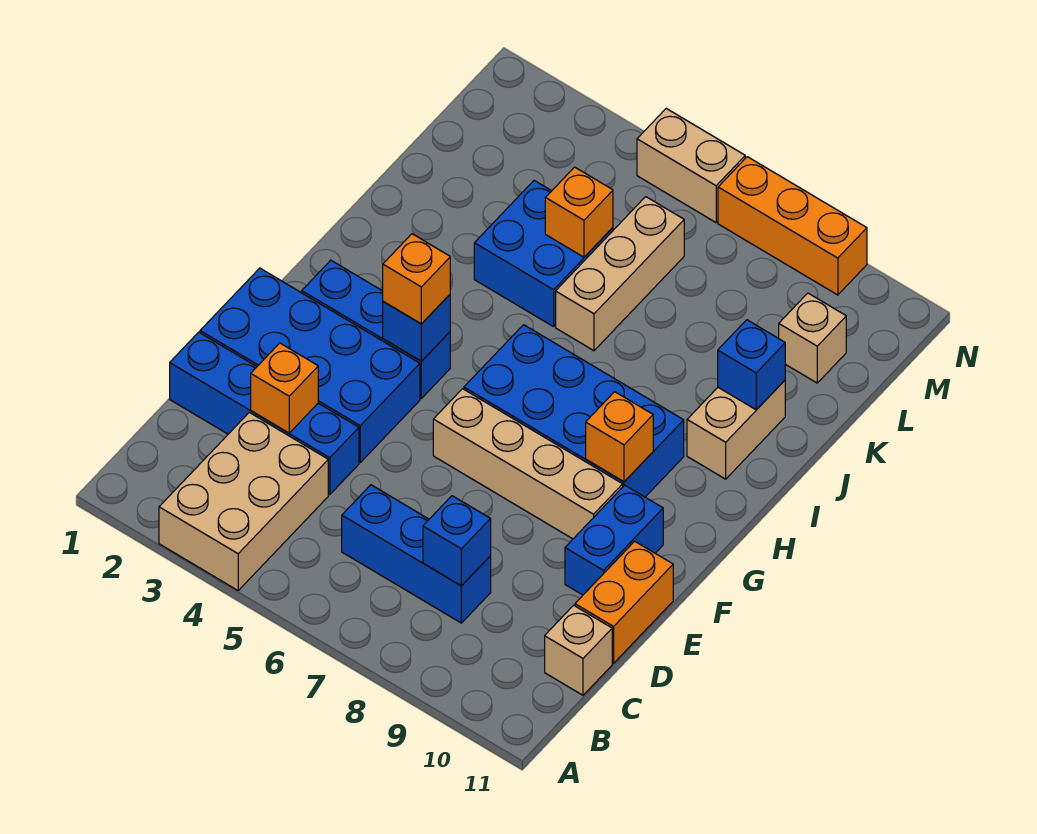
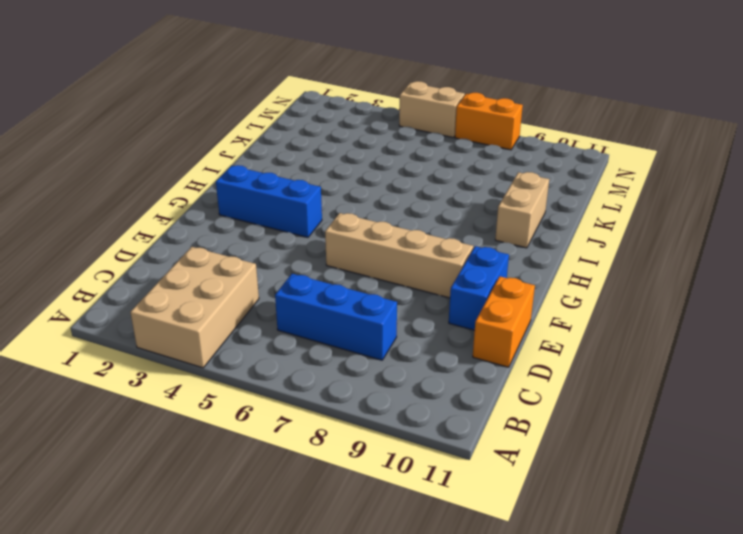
orange brick N7:N8 level 1 -> orange brick N7:N9 level 1
none -> tan brick C11 level 1
none -> blue brick D1:D4 level 1
none -> blue brick E1:F4 level 1

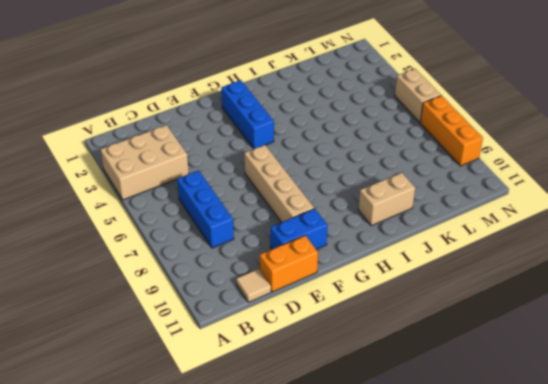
tan tile C11 level 1 -> tan brick C11 level 1
none -> blue brick D1:D4 level 1
none -> blue brick E1:F4 level 1
none -> blue brick G6:H9 level 1

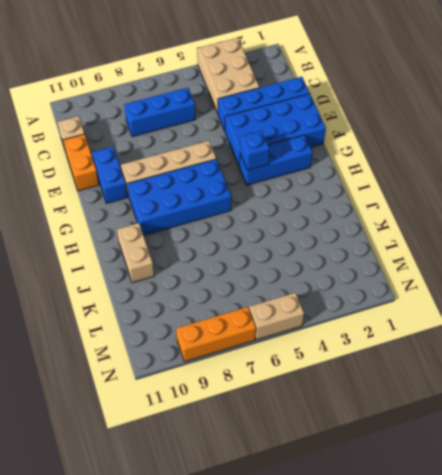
none -> blue brick J4:K5 level 1
none -> tan brick J6:L6 level 1
none -> tan brick L10 level 1

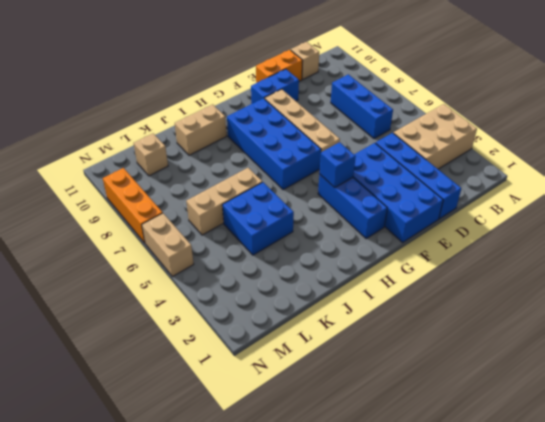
none -> blue brick C8 level 2
none -> orange brick D3 level 2
none -> orange brick G9 level 2

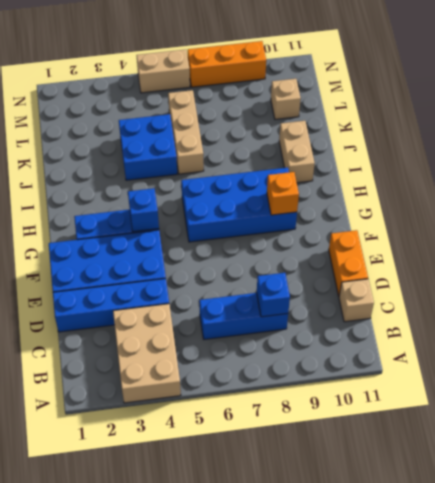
none -> blue brick E10:F10 level 1
none -> tan brick F6:F9 level 1
none -> orange brick D3 level 2

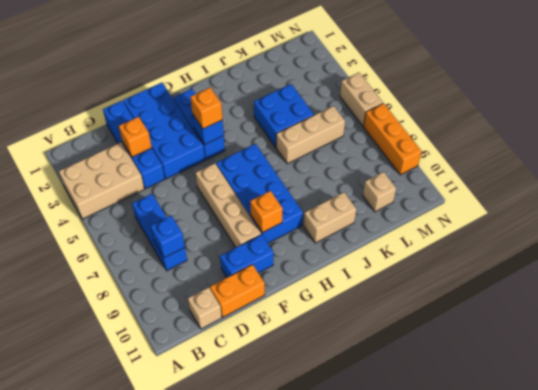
none -> blue brick J10 level 2
none -> orange brick K5 level 2

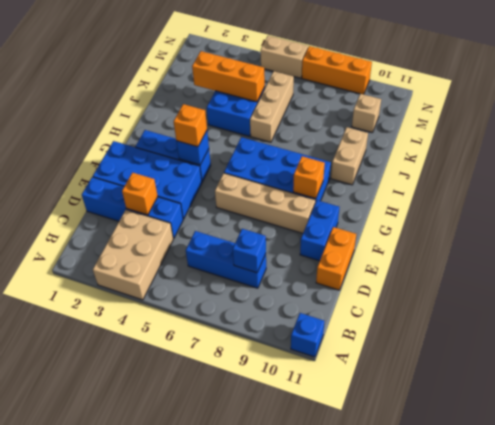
blue brick A11 level 1 -> blue brick J10 level 2
orange brick K3:K5 level 2 -> orange brick K5 level 2
none -> tan brick C11 level 1

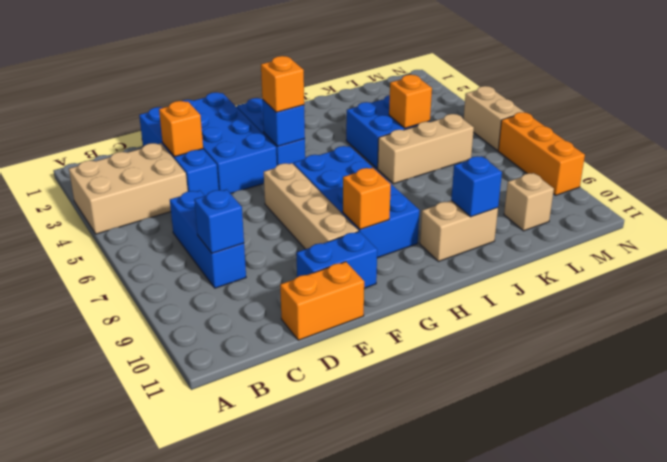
none -> tan brick C11 level 1

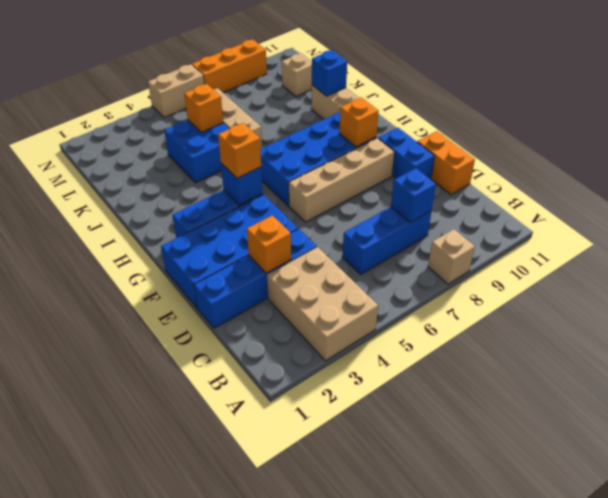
tan brick A8 level 1 -> tan brick C11 level 1

